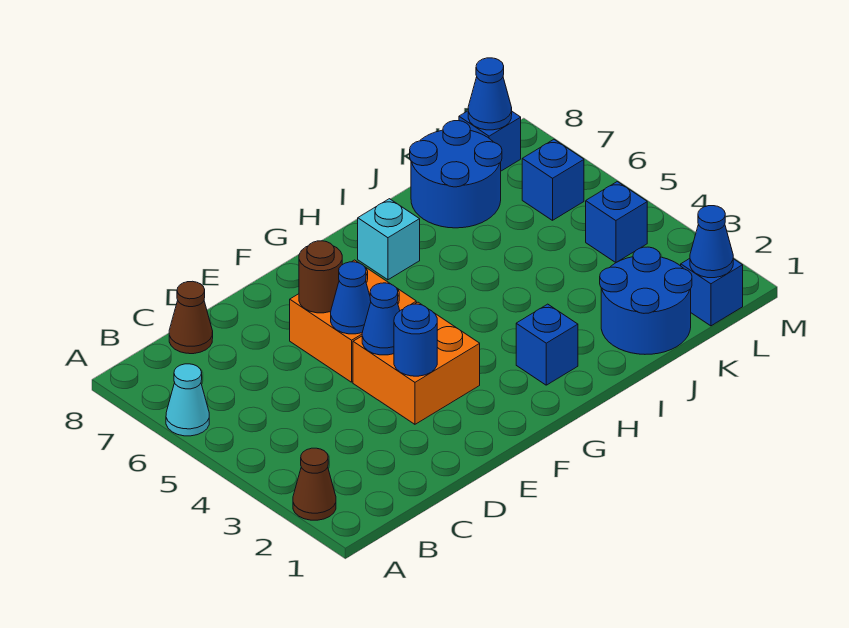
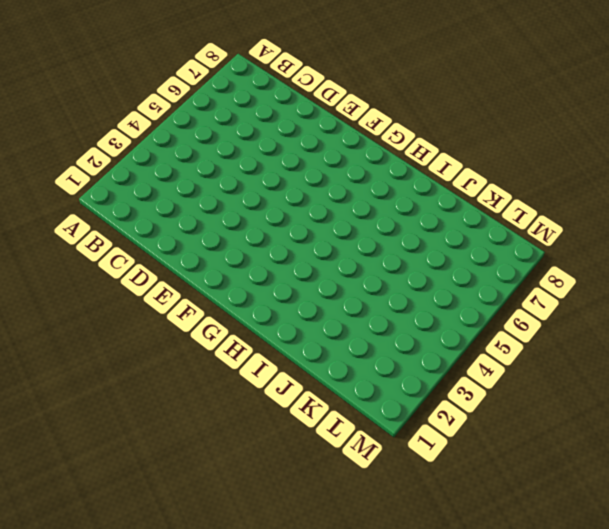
none -> brown cone A2 level 1
none -> cyan cone A6 level 1
none -> brown cone C8 level 1

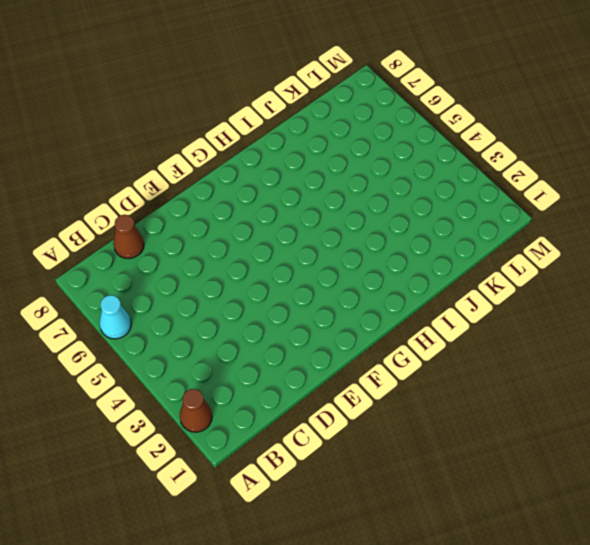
none -> orange brick E3:F4 level 1
none -> orange brick E5:F6 level 1
none -> blue brick H2 level 1

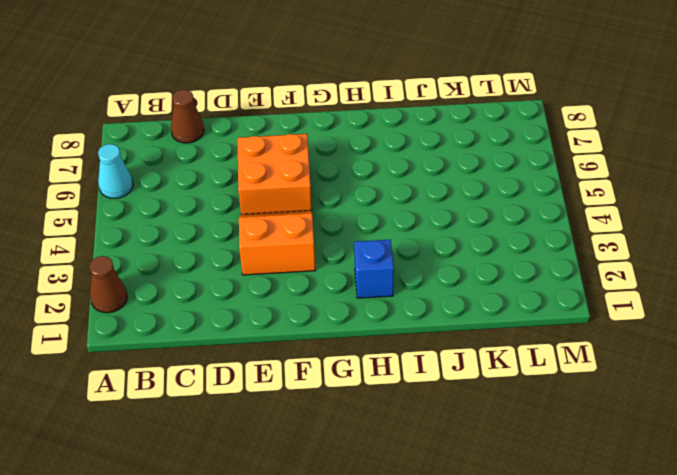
orange slope E3:F4 level 1 top 3 -> orange brick E3:F4 level 1
none -> cyan brick H7 level 1
none -> blue round brick J1:K2 level 1
none -> blue round brick J7:K8 level 1

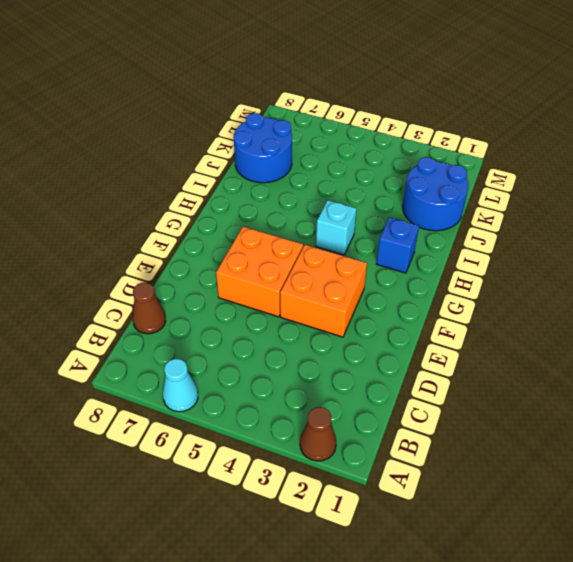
cyan brick H4 level 1 -> cyan brick H7 level 1
none -> blue brick L1 level 1
none -> blue brick L4 level 1
none -> blue brick L6 level 1

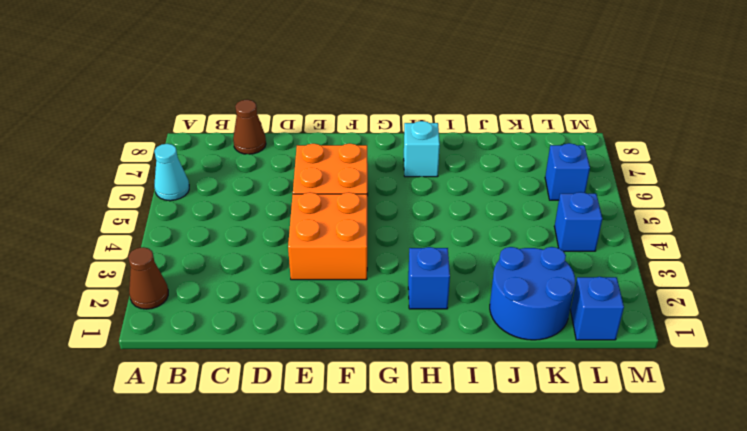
none -> blue round brick J7:K8 level 1
none -> blue brick L8 level 1
none -> blue round brick E3 level 2

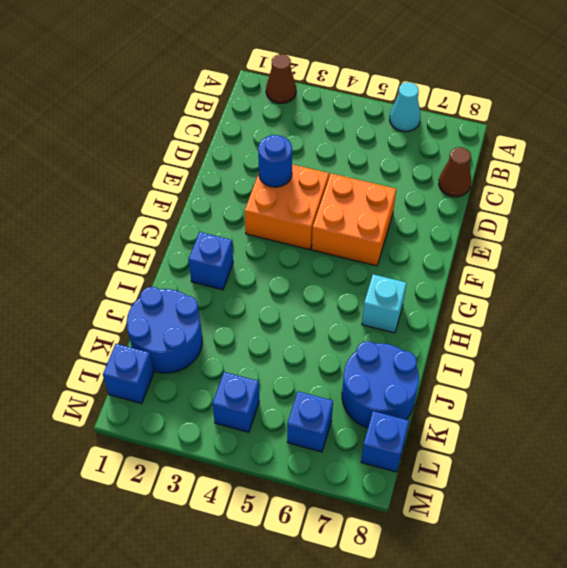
none -> blue cone E4 level 2
none -> blue cone E5 level 2
none -> brown round brick E6 level 2

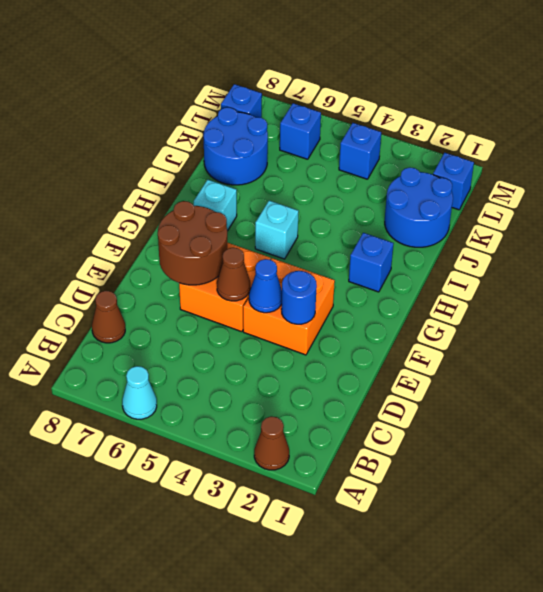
brown cone E5 level 2 -> blue cone E5 level 2
brown round brick E6:F7 level 2 -> brown round brick E6 level 2
cyan brick H5 level 1 -> none
none -> blue cone L1 level 2
none -> blue cone L8 level 2

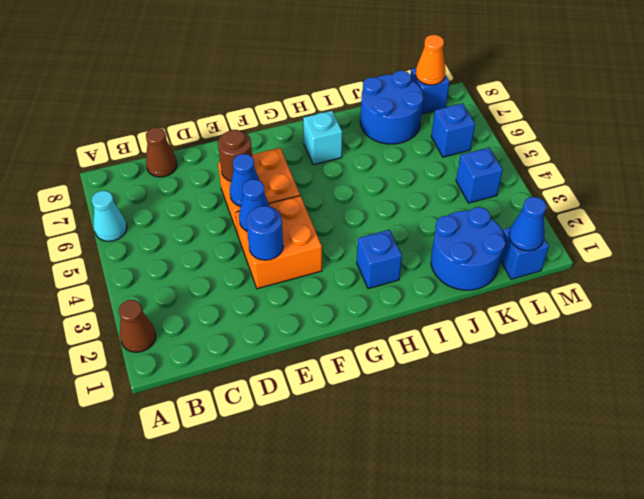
orange cone L8 level 2 -> blue cone L8 level 2

